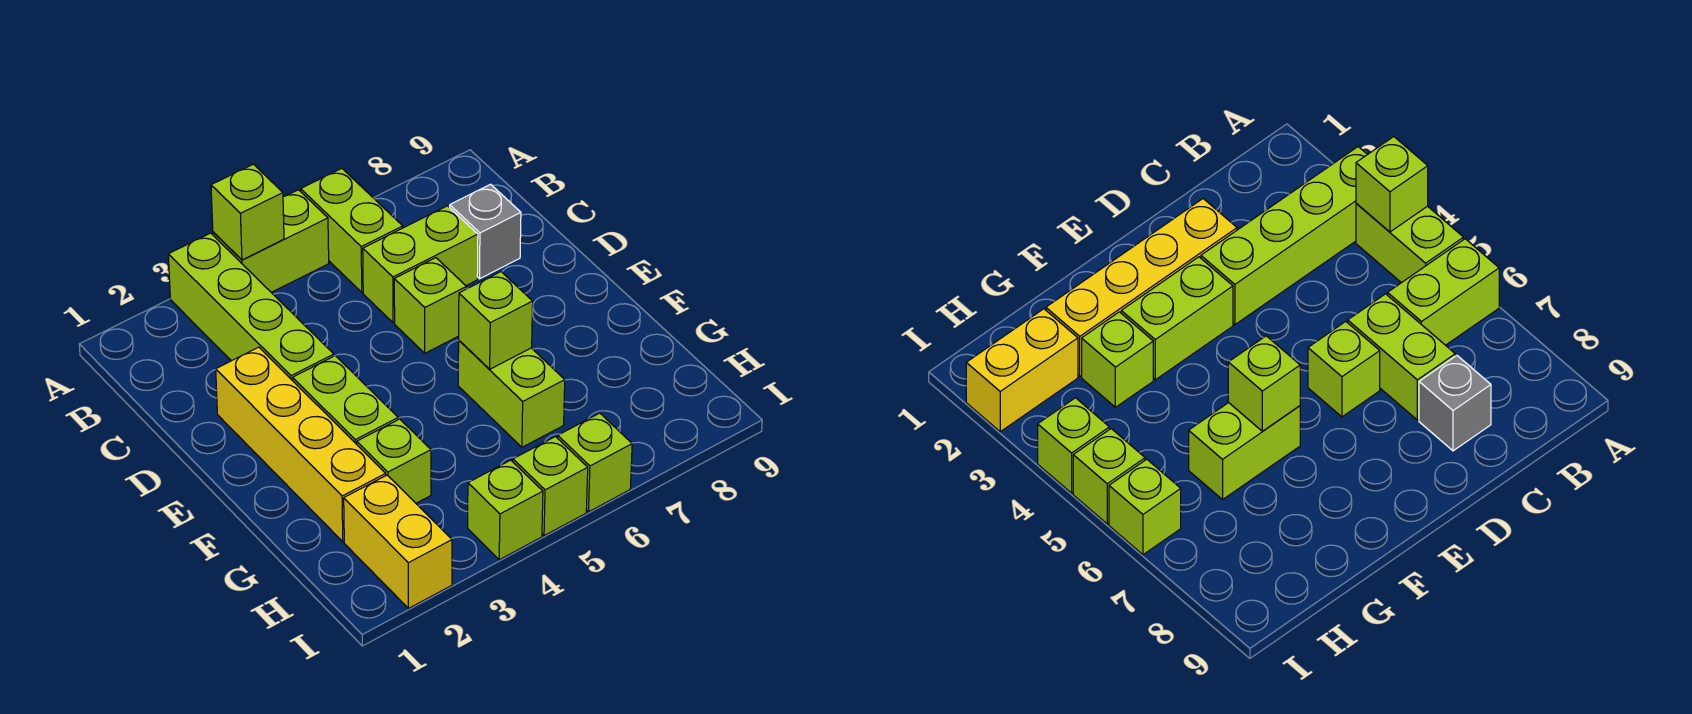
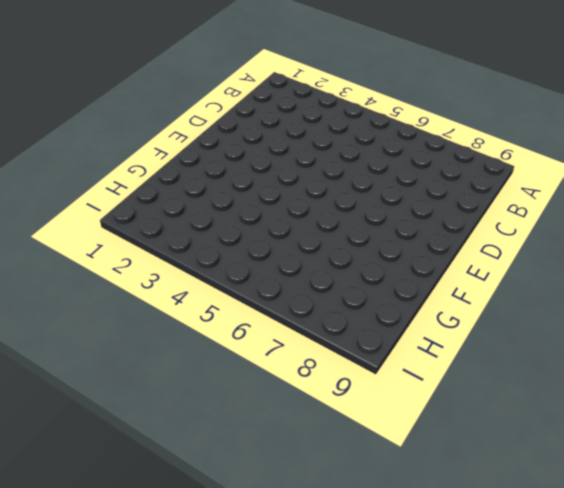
none -> lime brick A3:D3 level 1
none -> lime brick A4:A5 level 1
none -> lime brick A6:B6 level 1

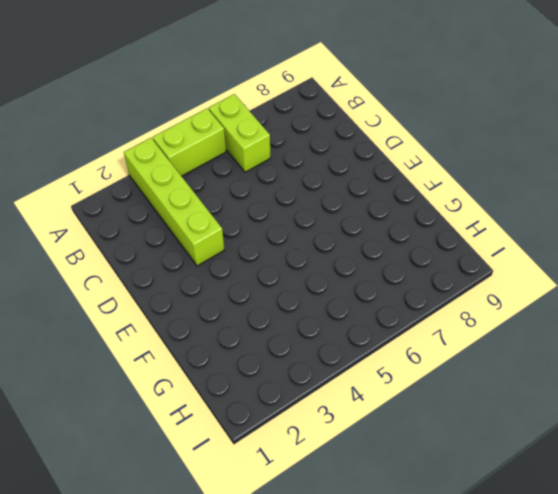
none -> lime brick C6:C7 level 1
none -> grey brick C8 level 1
none -> yellow brick D2:G2 level 1

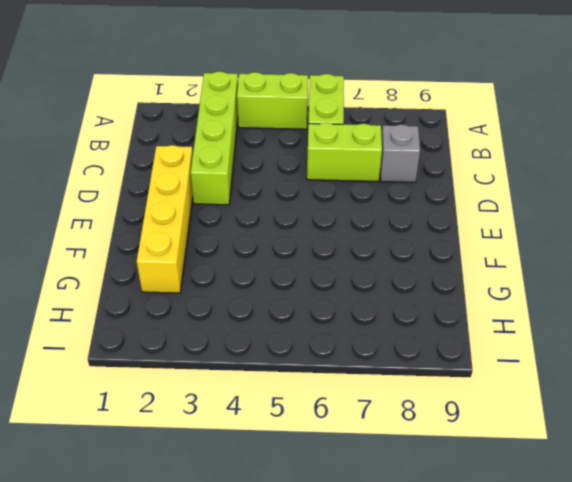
none -> lime brick D6 level 1
none -> lime brick E3:F3 level 1
none -> lime brick F6:G6 level 1

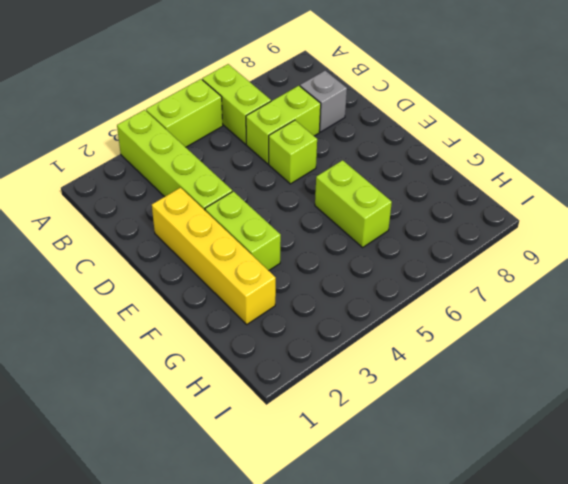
none -> lime brick G3 level 1
none -> yellow brick H2:I2 level 1
none -> lime brick I4 level 1

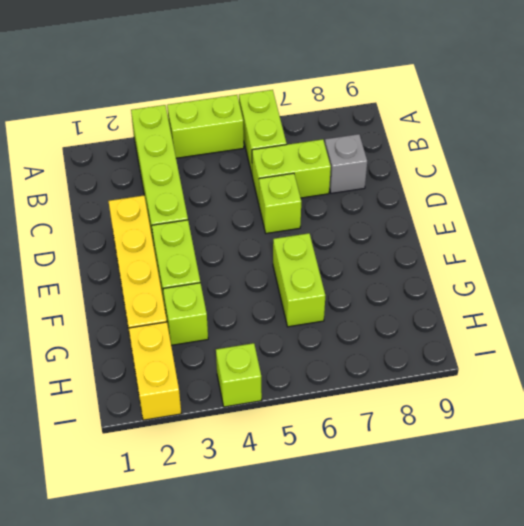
none -> lime brick I5 level 1
none -> lime brick I6 level 1
none -> lime brick A4 level 2

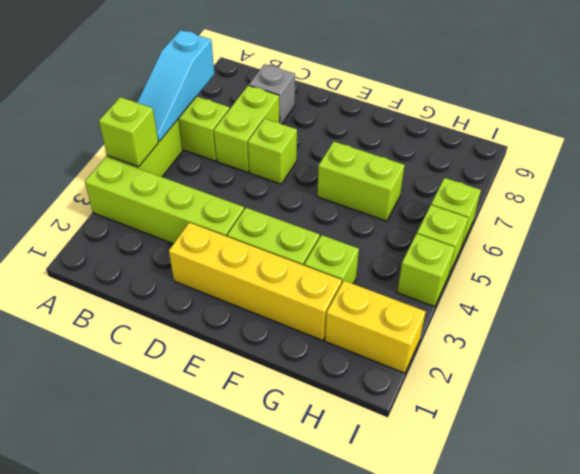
cyan slope A5:A7 level 2 top 7 -> none
none -> lime brick F6 level 2

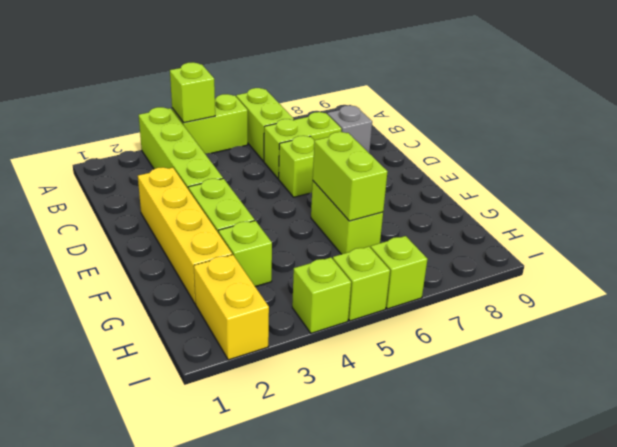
lime brick F6:G6 level 2 -> lime brick F6 level 2

